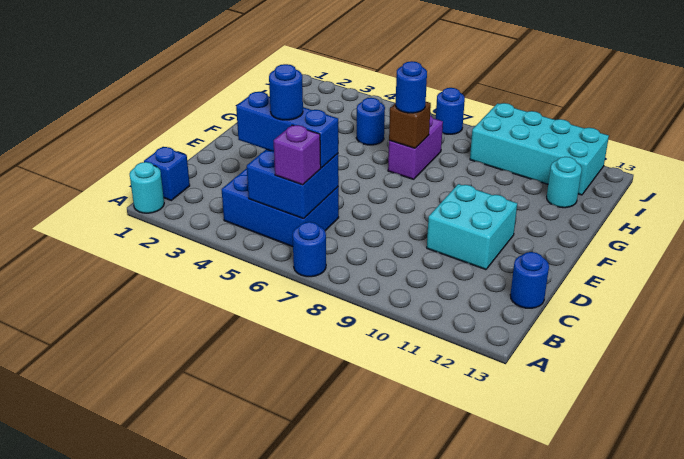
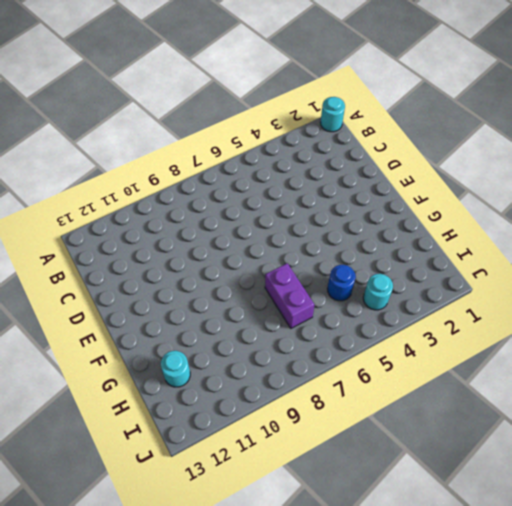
cyan round brick I4 level 1 -> none
none -> blue round brick A7 level 1
none -> blue brick B1 level 1
none -> blue brick B4:C6 level 1

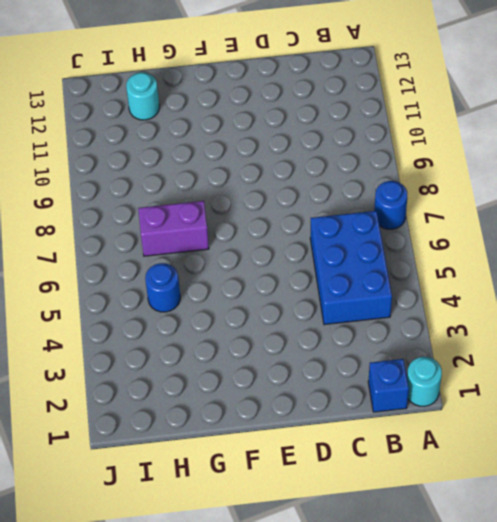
none -> blue round brick C13 level 1
none -> cyan brick D10:E11 level 1
none -> cyan brick I9:J12 level 1

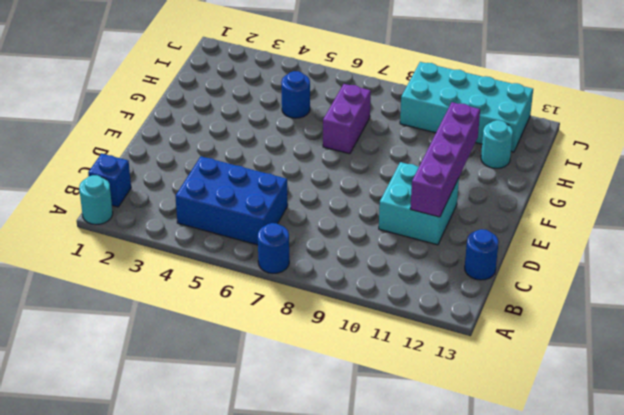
purple brick D11:G11 level 2 -> none
none -> blue round brick J7 level 1
none -> blue brick B5:C6 level 2
none -> brown brick G7 level 2

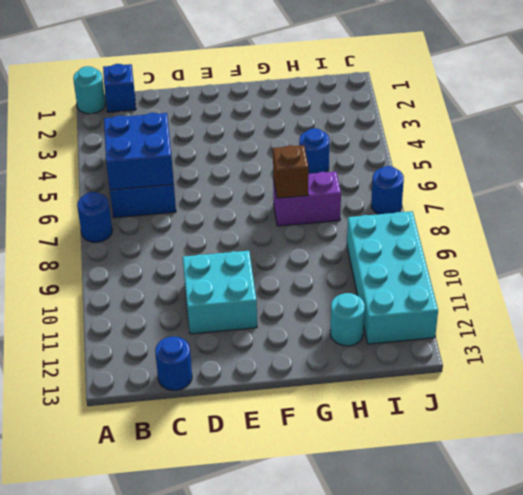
none -> purple brick B6 level 3
none -> blue brick C4:C6 level 3
none -> blue round brick G7 level 3

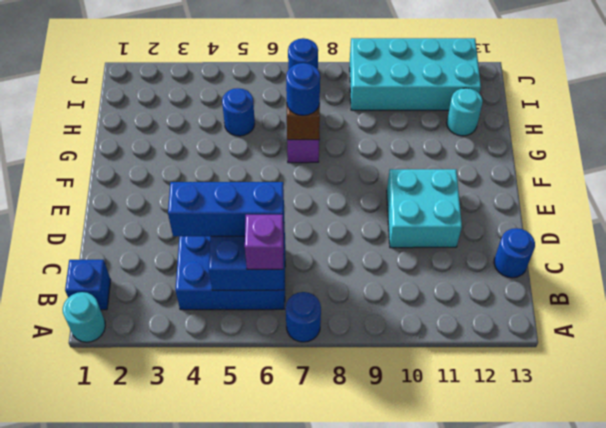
none -> blue round brick C5 level 4

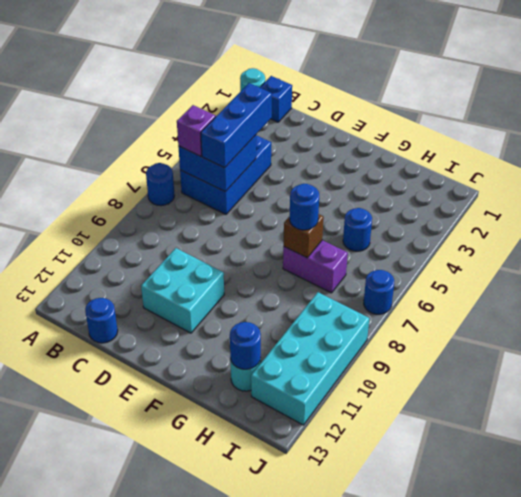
blue round brick H12 level 2 -> blue round brick C5 level 4

